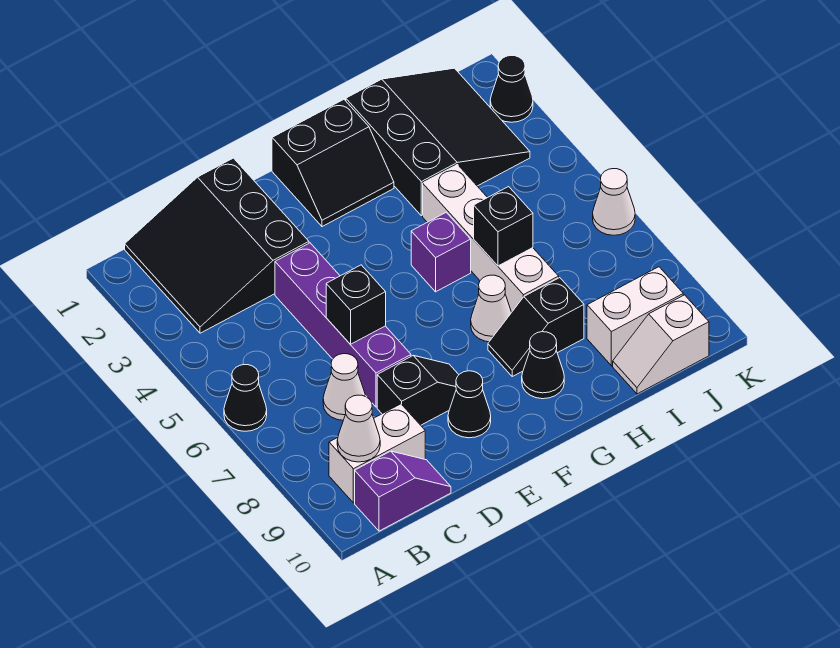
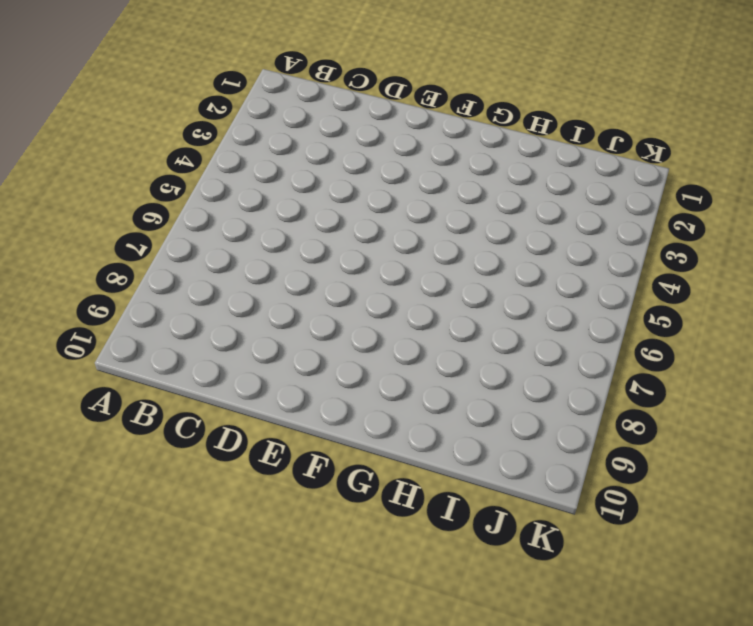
none -> black cone A6 level 1
none -> black slope B1:D3 level 1 top D
none -> white brick B9:C9 level 1

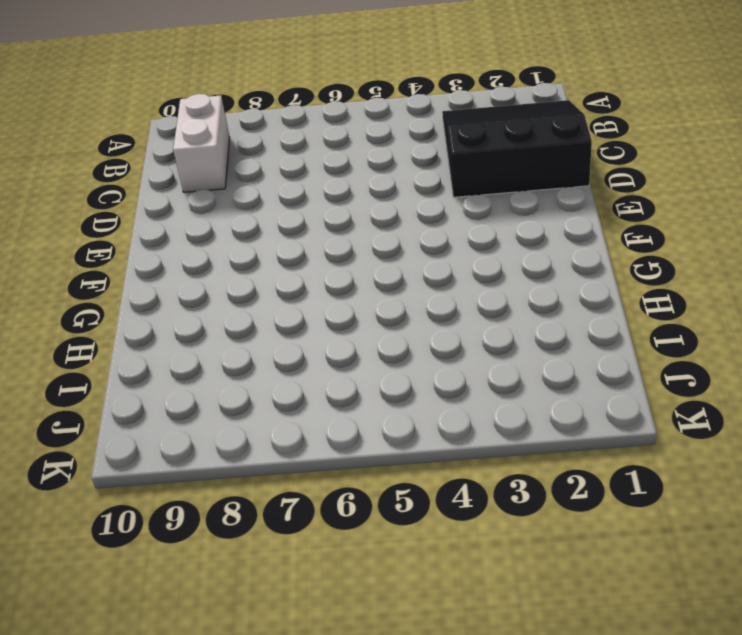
none -> black cone A6 level 1
none -> purple slope B10:C10 level 1 top B
none -> white cone C7 level 1

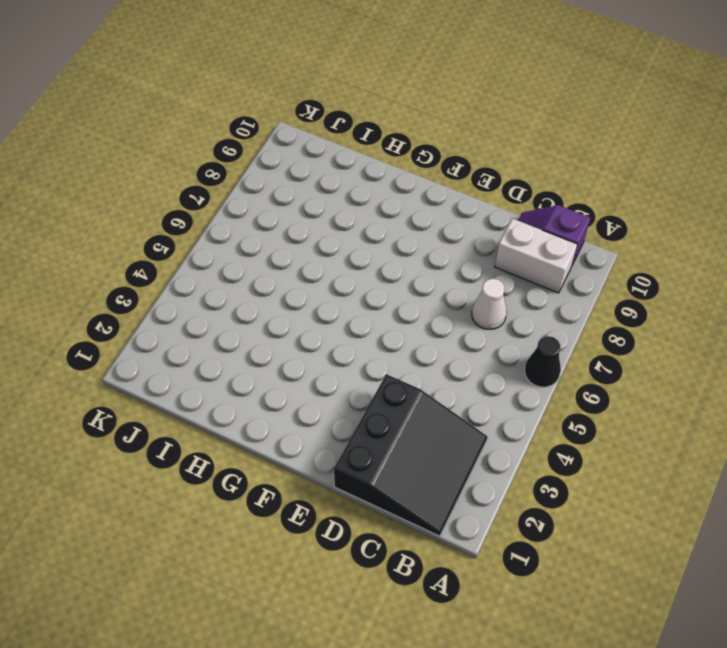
none -> purple brick D4:D7 level 1
none -> black slope D8:E8 level 1 top D
none -> black cone E9 level 1

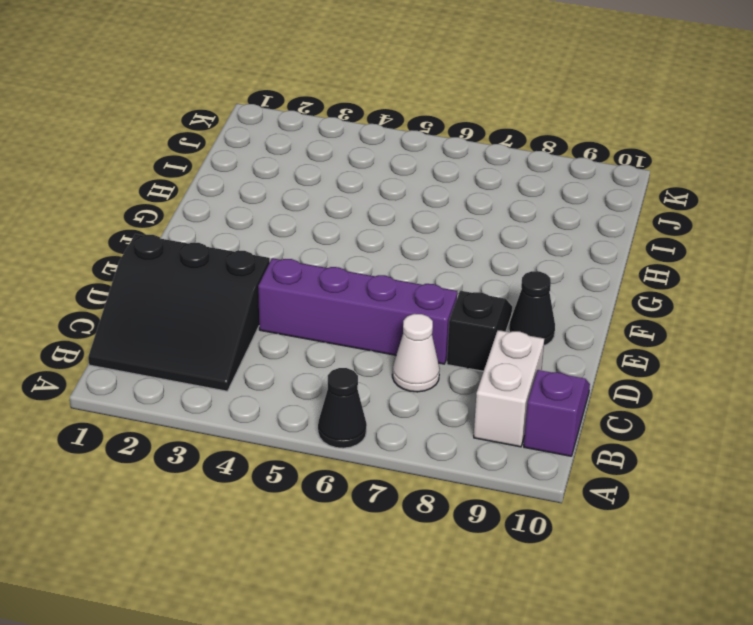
none -> black slope F1:G2 level 1 top 1
none -> purple brick G5 level 1
none -> white cone G7 level 1

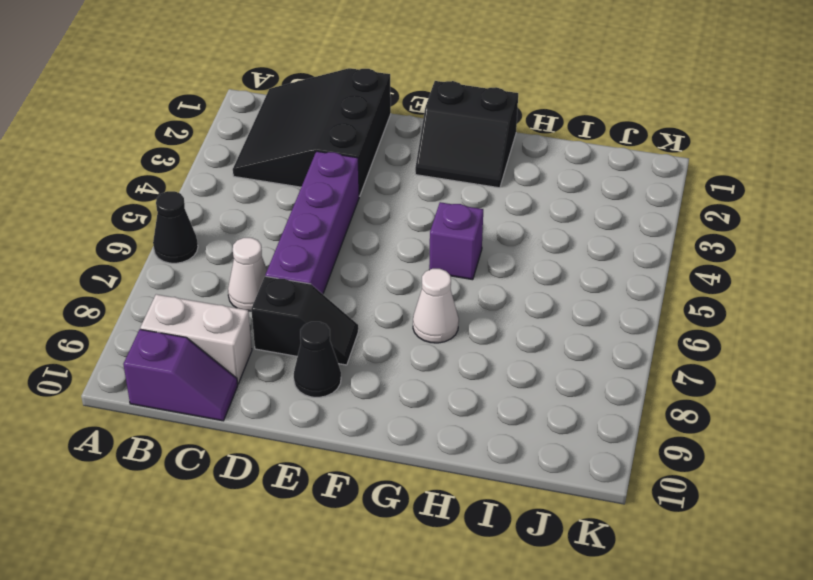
none -> black slope G8:H8 level 1 top H
none -> black cone G9 level 1
none -> black slope H1:J3 level 1 top H

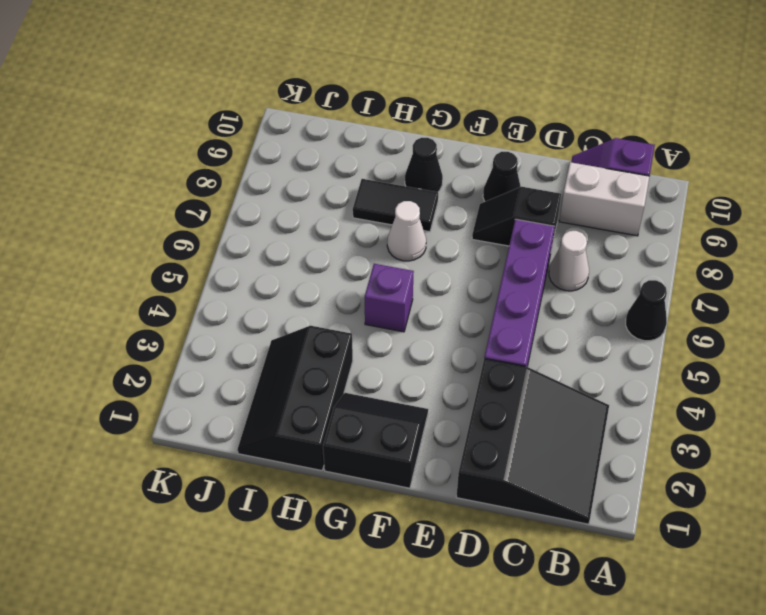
black tile G8:H8 level 1 -> black slope G8:H8 level 1 top H
black slope H1:I3 level 1 top H -> black slope H1:J3 level 1 top H
none -> white brick H4:H7 level 1
none -> white brick I9:J9 level 1
none -> white slope I10:J10 level 1 top J

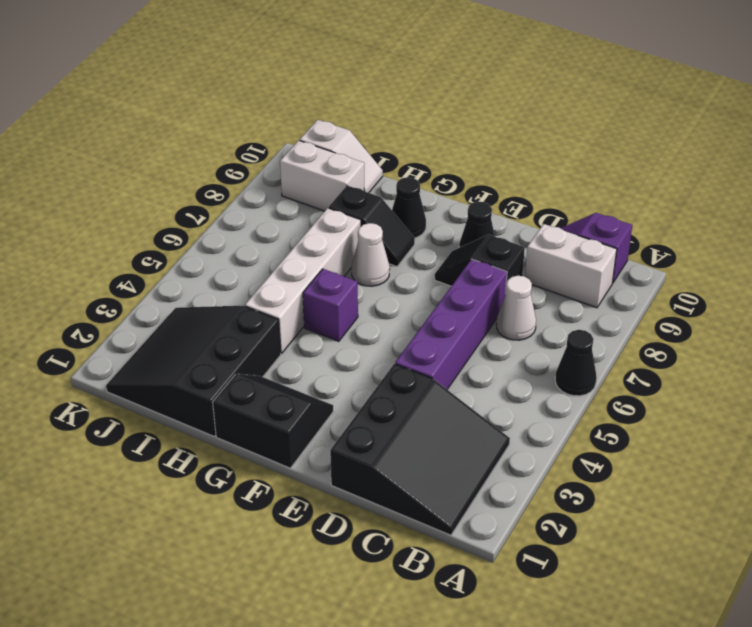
none -> black cone K2 level 1
none -> white cone K6 level 1
none -> white cone B9 level 2

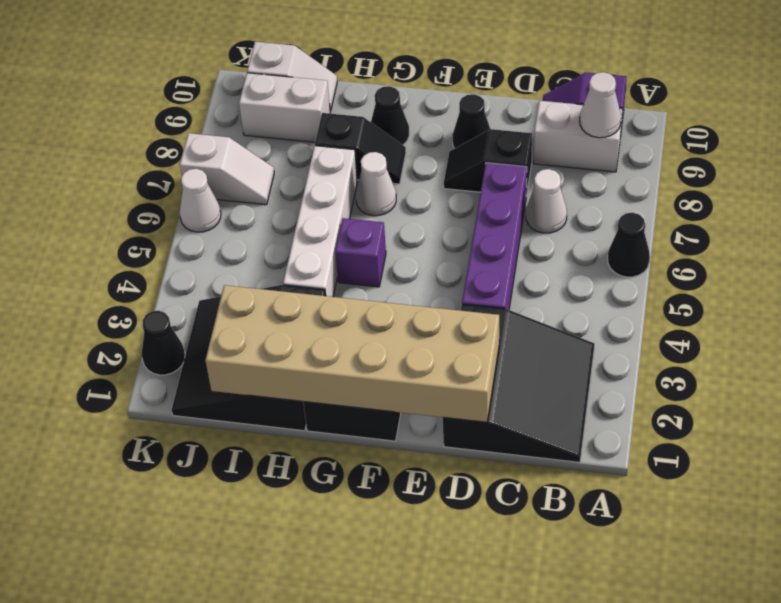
tan brick D1:I2 level 2 -> none
white slope J7:K7 level 1 top K -> none
none -> black brick D6 level 2
none -> black brick H6 level 2

